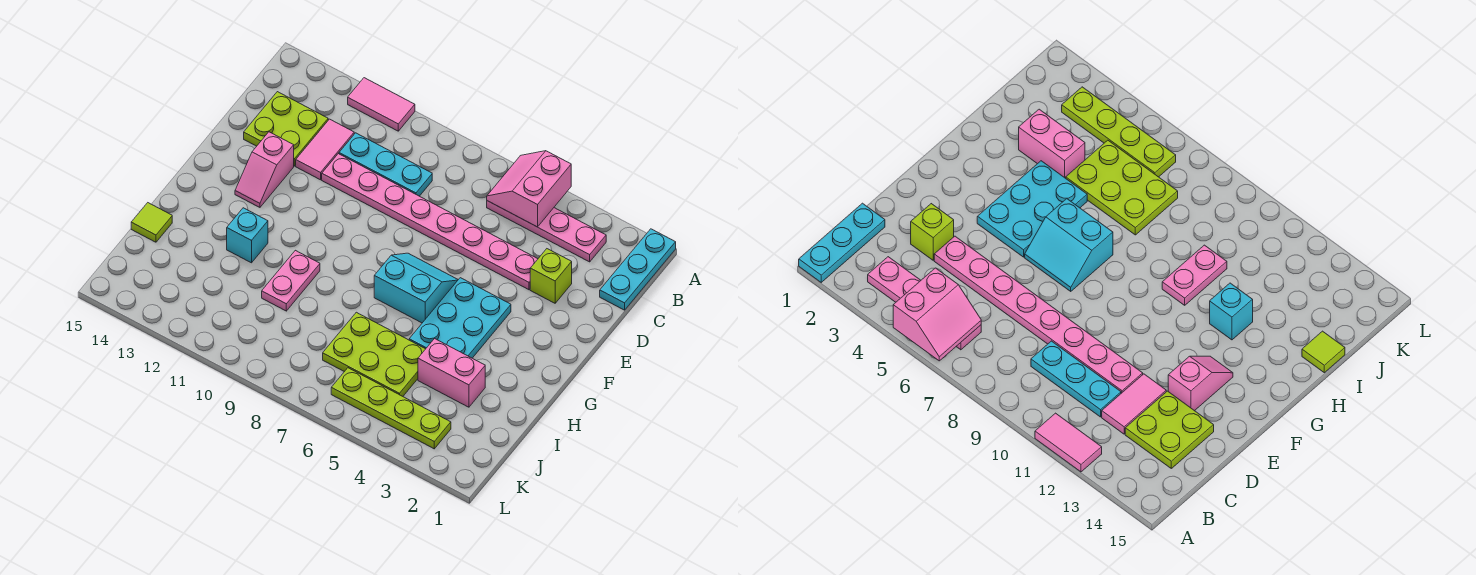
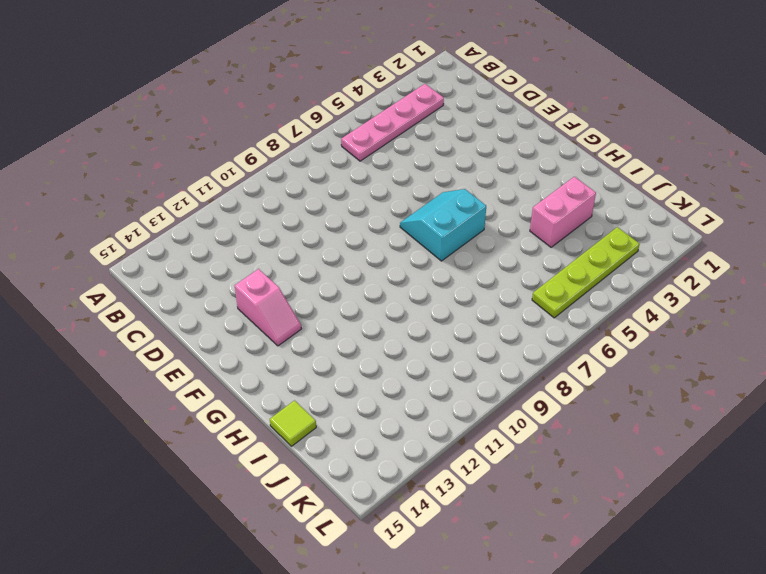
none -> cyan plate A1:C1 level 1
none -> pink tile A11:A12 level 1
none -> cyan plate C9:C11 level 1

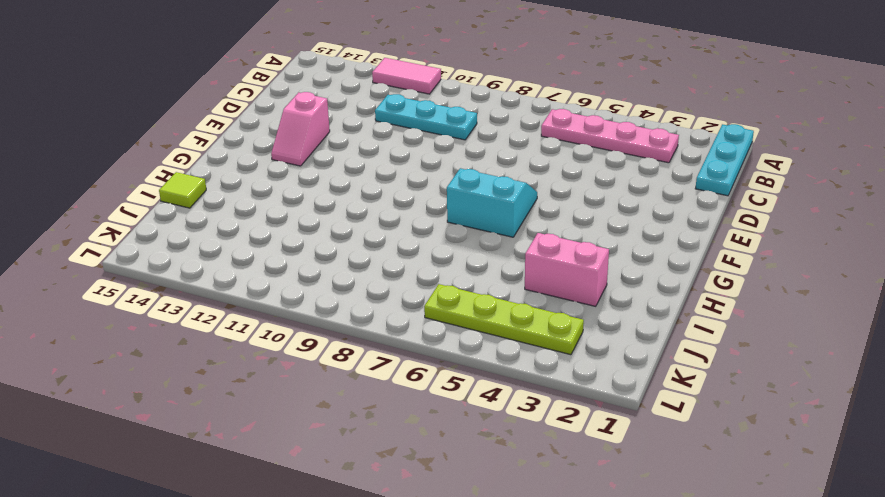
none -> pink tile C12:D12 level 1
none -> lime plate C13:D14 level 1
none -> lime brick D3 level 1

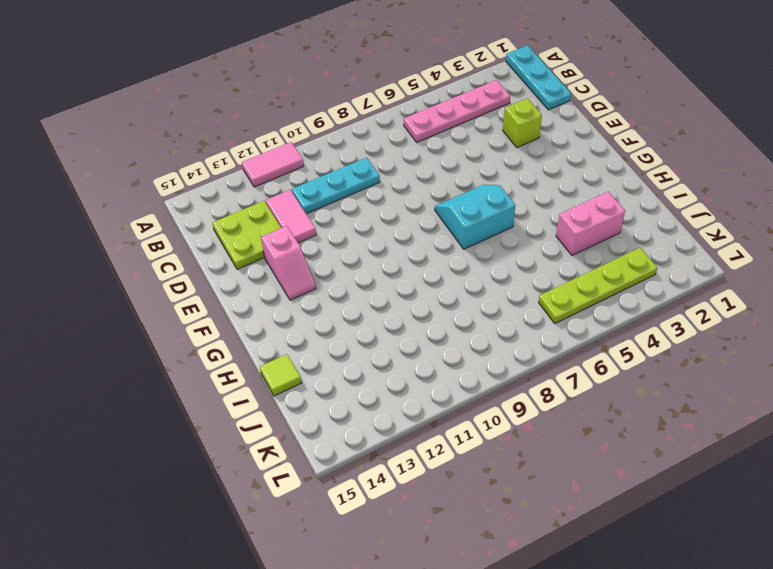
none -> pink plate D4:D11 level 1
none -> cyan plate F4:H5 level 1
none -> pink plate H10:I10 level 1

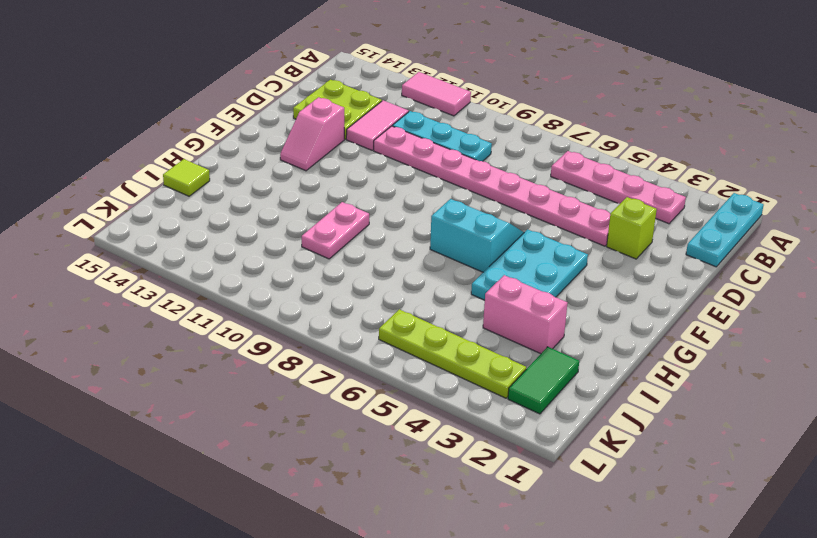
green tile J2:K2 level 1 -> none
none -> cyan brick H12 level 1
none -> lime plate I5:J7 level 1
none -> pink slope A5:B6 level 2 top 5

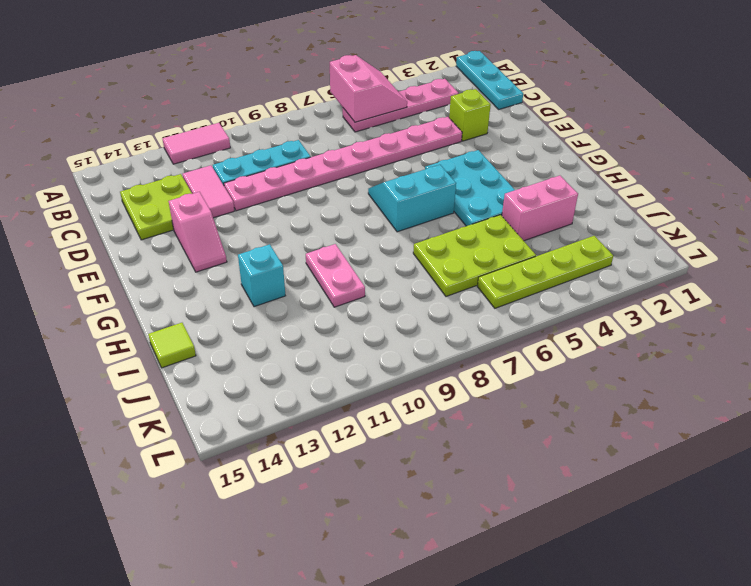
pink slope A5:B6 level 2 top 6 -> pink slope A5:B6 level 2 top 5

